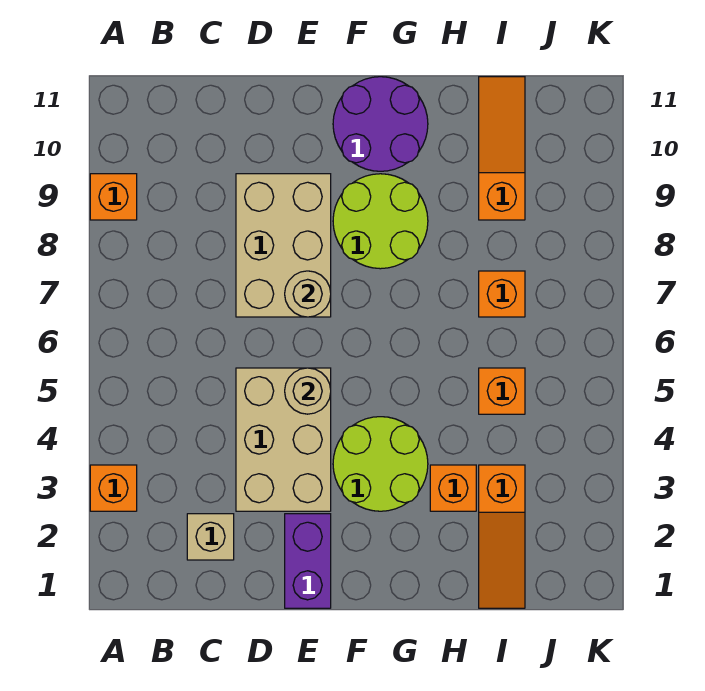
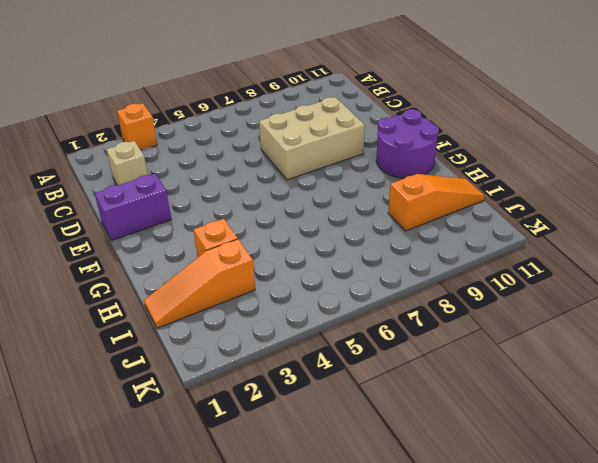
none -> orange brick A9 level 1
none -> tan brick D3:E5 level 1
none -> lime round brick F3:G4 level 1

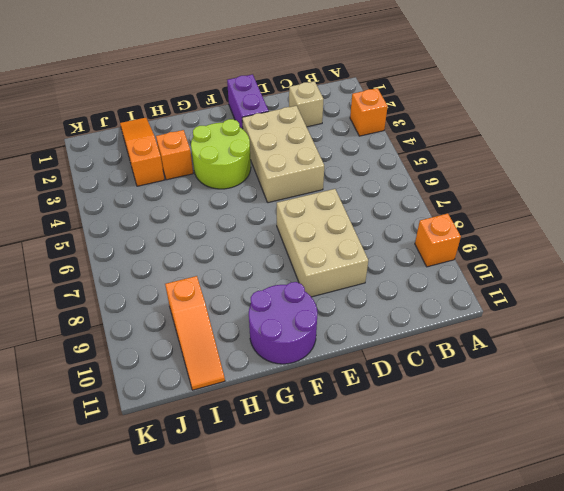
none -> lime round brick F8:G9 level 1
none -> orange brick I5 level 1
none -> orange brick I7 level 1

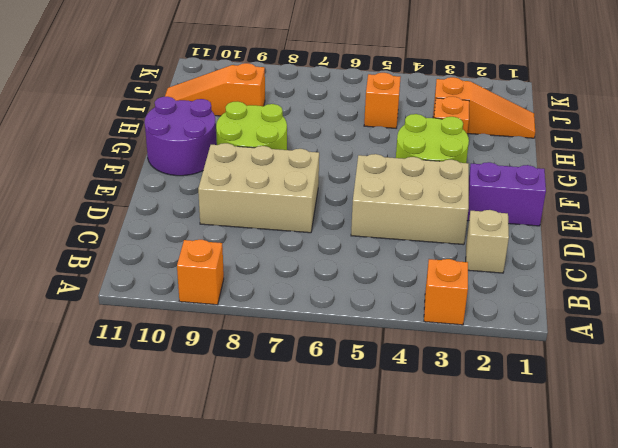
none -> orange brick I7 level 1
none -> tan round brick E5 level 2
none -> tan round brick E7 level 2

